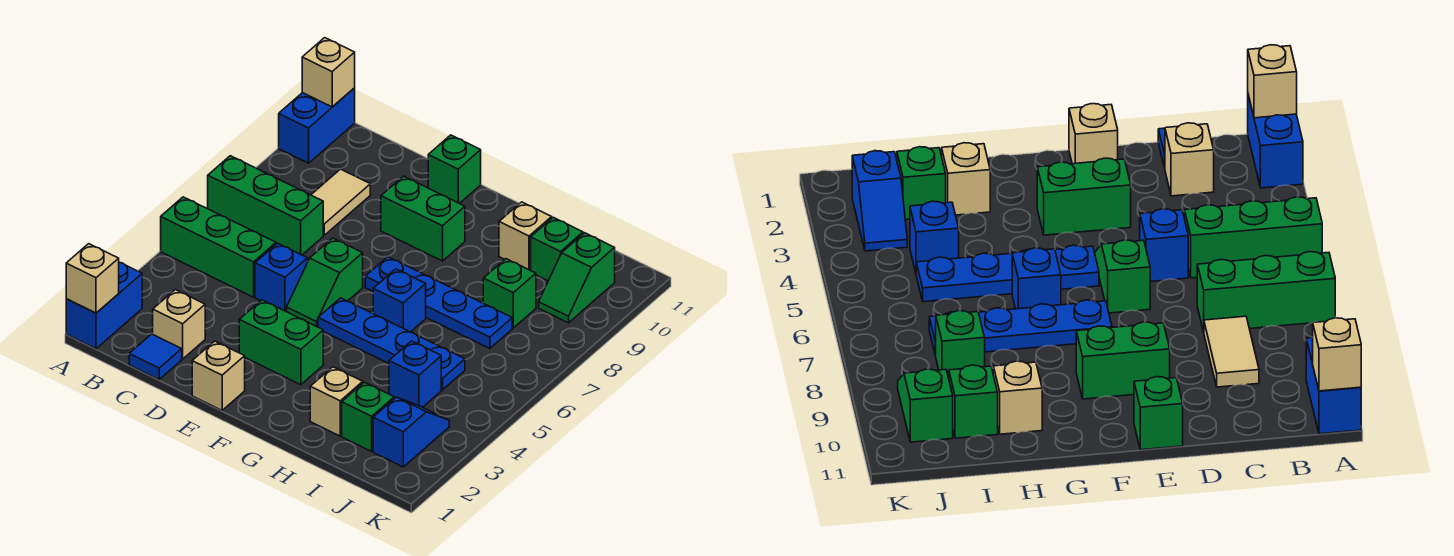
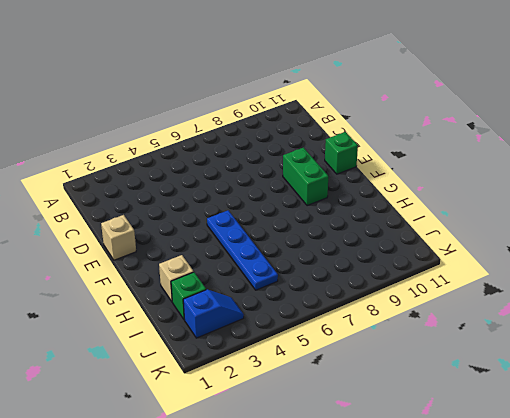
none -> blue brick A1:A2 level 1
none -> green brick A5:C5 level 1
none -> green brick A7:C7 level 1

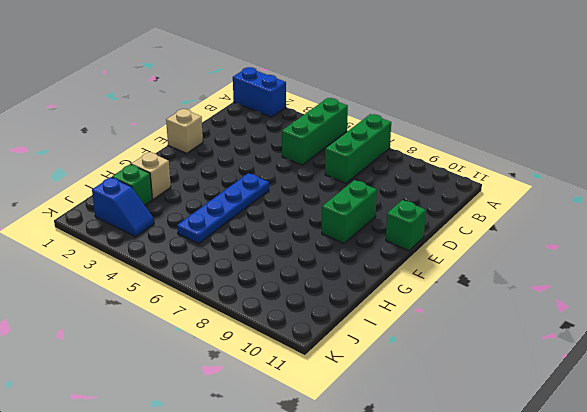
none -> blue brick A10:A11 level 1
none -> blue tile C1 level 1
none -> tan brick C2 level 1

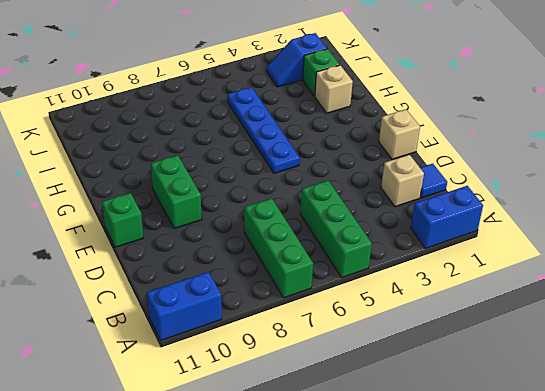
none -> tan tile C8:C9 level 1
none -> blue brick D5 level 1
none -> green brick E3:F3 level 1

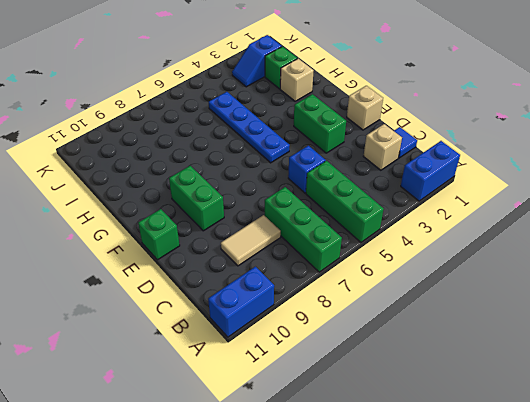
none -> green slope E5:E6 level 1 top 6
none -> blue plate F7:I7 level 1
none -> blue brick G6 level 1

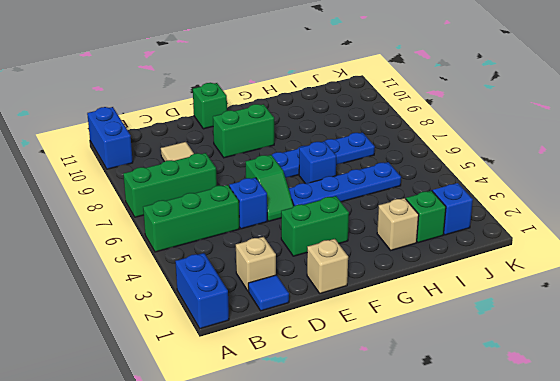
none -> tan brick H10 level 1
none -> blue brick I4 level 1
none -> green brick I8 level 1

